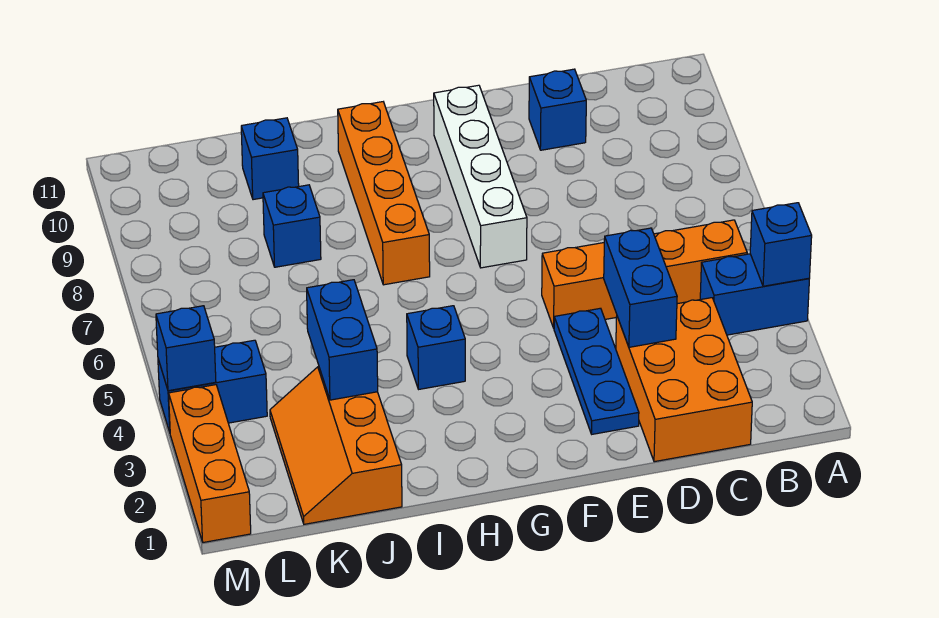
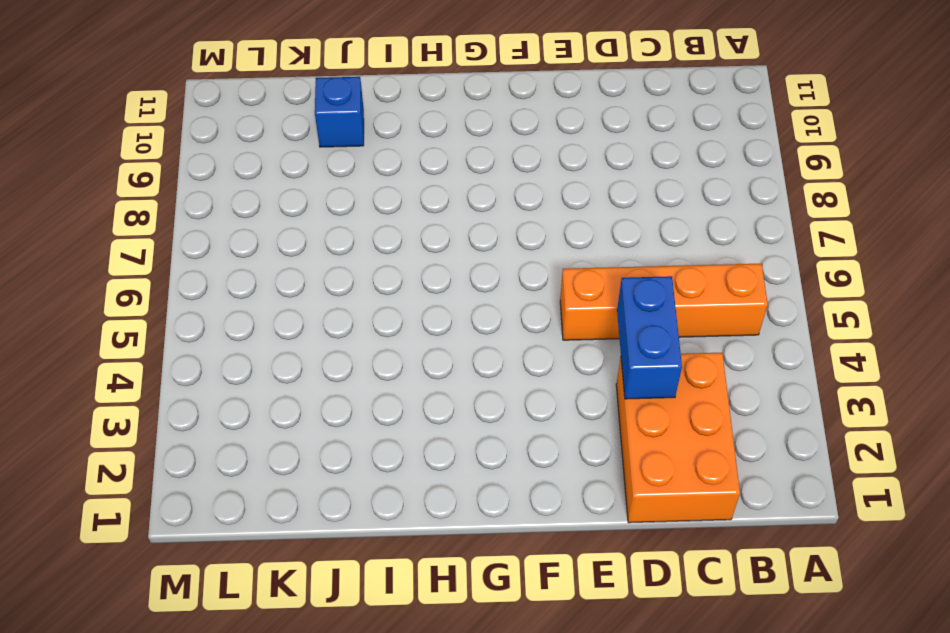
none -> blue brick A4:B4 level 1
none -> blue brick D10 level 1
none -> blue plate E2:E4 level 1

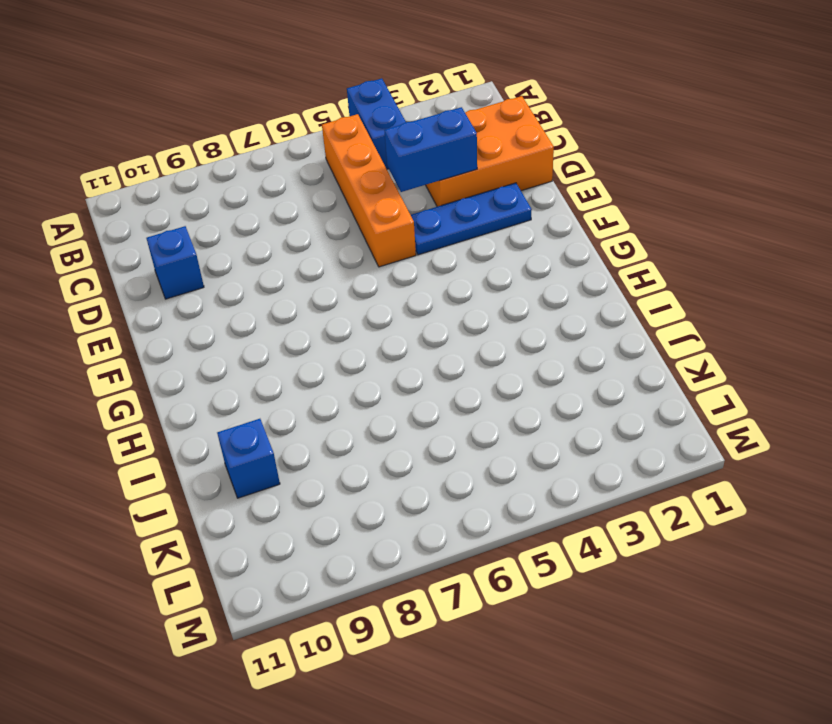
none -> white brick F7:F10 level 1
none -> blue brick H4 level 1
none -> orange brick H7:H10 level 1

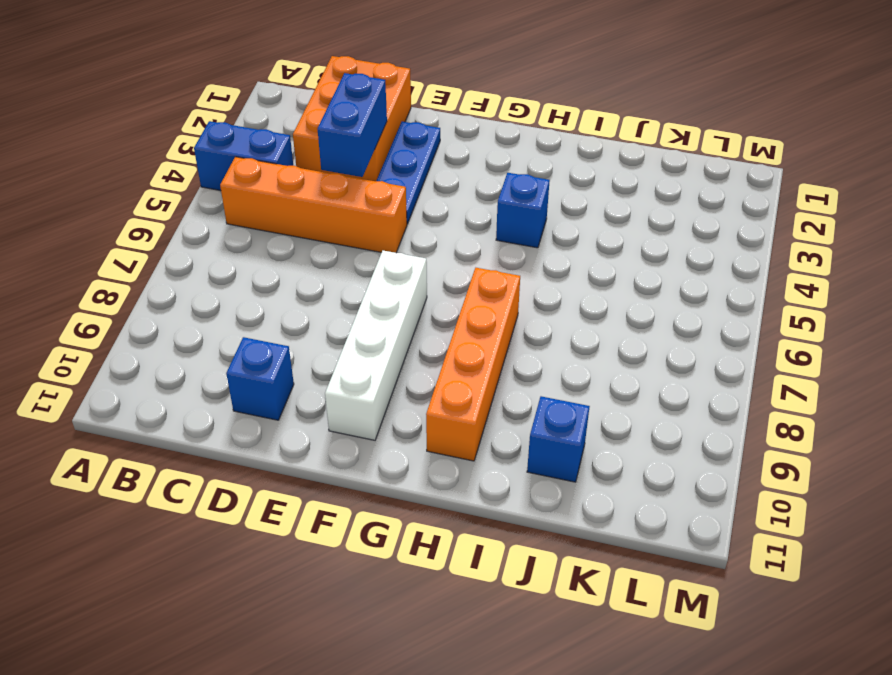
none -> orange slope J1:K3 level 1 top J
none -> blue brick J8 level 1
none -> blue brick L4:M4 level 1

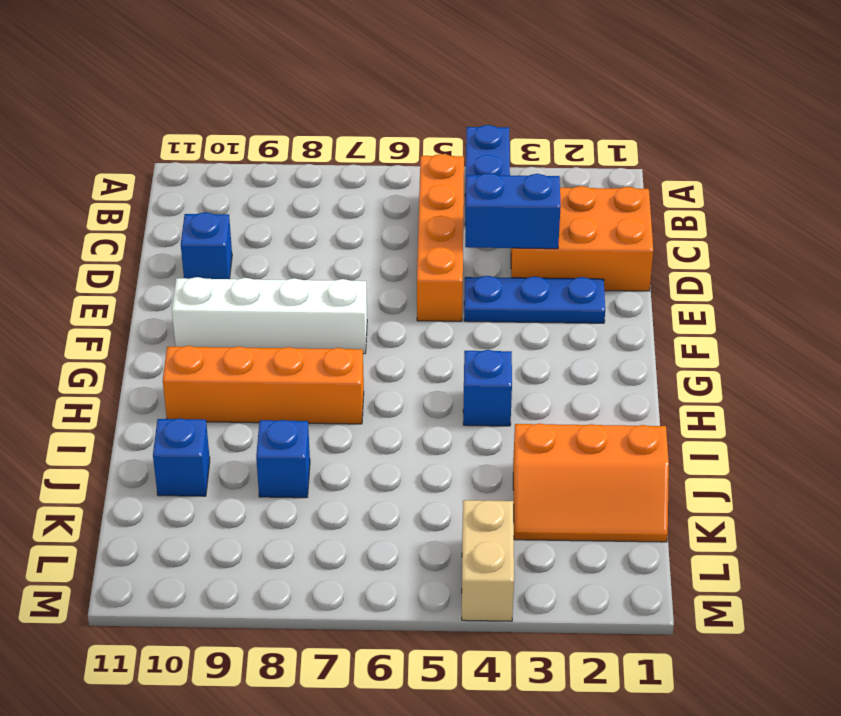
tan brick L4:M4 level 1 -> blue brick L4:M4 level 1
none -> orange brick M1:M3 level 1
none -> blue brick A4 level 2
none -> blue brick J3:J4 level 2

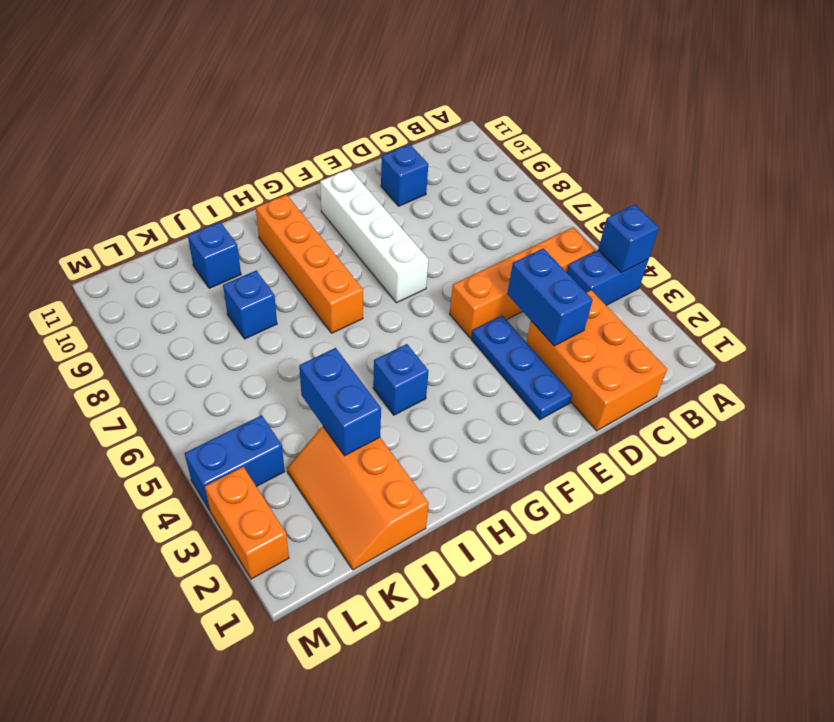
orange brick M2:M3 level 1 -> orange brick M1:M3 level 1
none -> blue brick M4 level 2

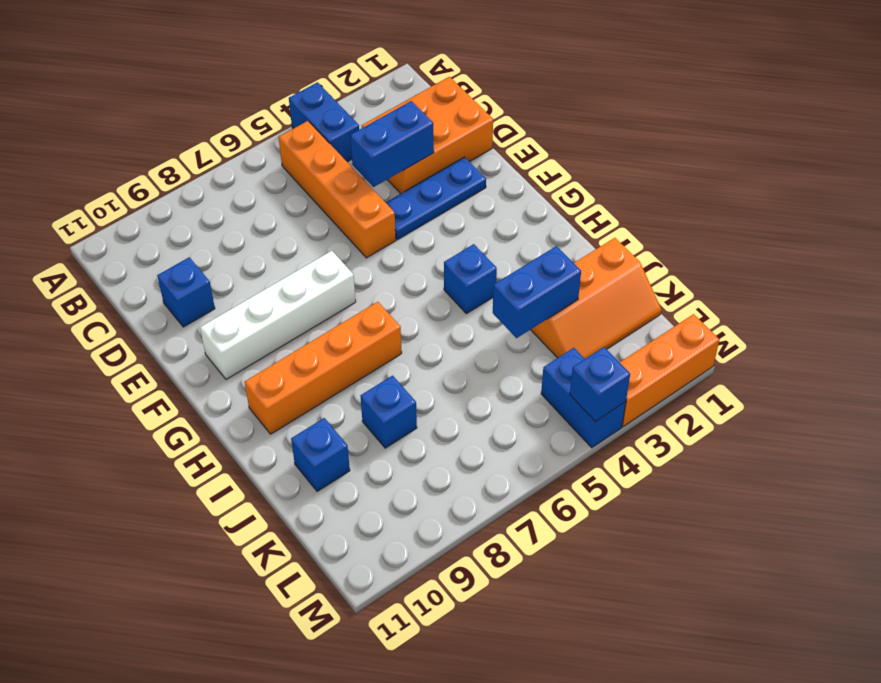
none -> blue brick A4 level 2

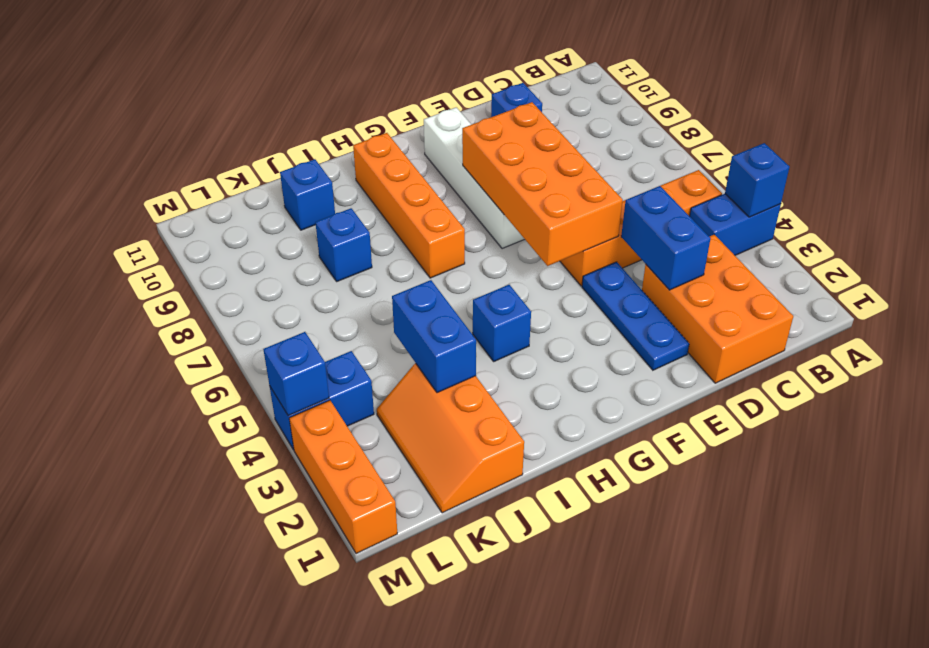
orange brick E5:F8 level 2 -> none

